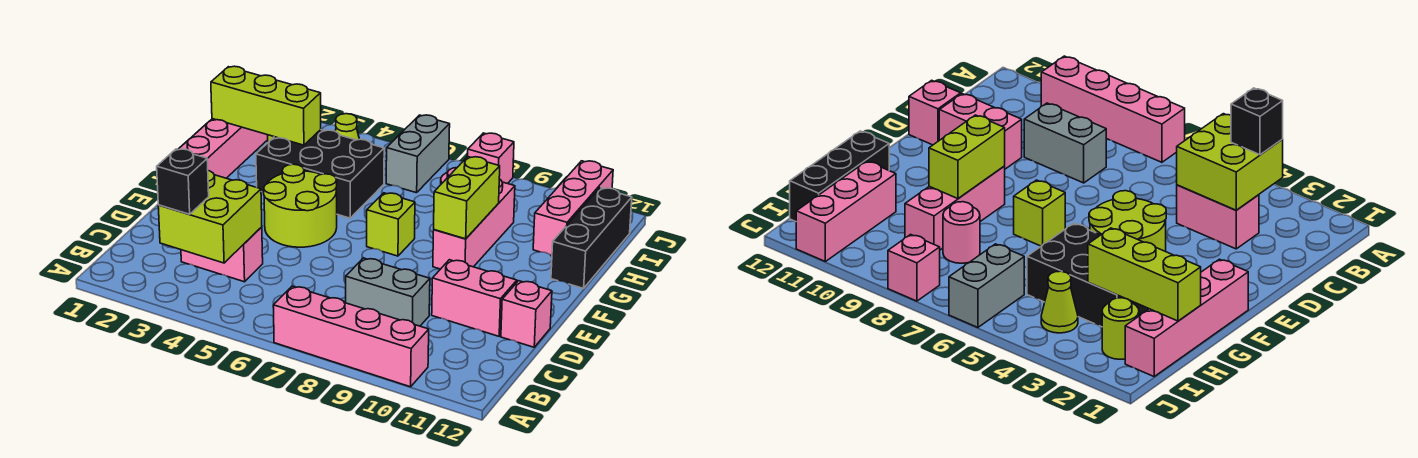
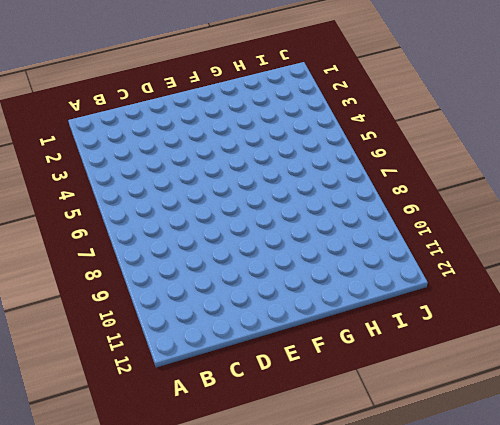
none -> pink brick A7:A10 level 1
none -> pink brick C3:C4 level 1
none -> grey brick C8:C9 level 1

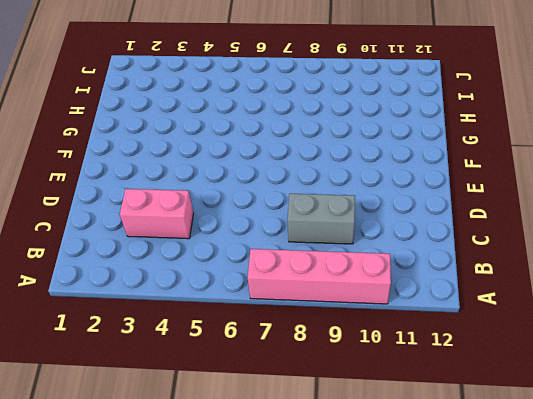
none -> pink brick D10:D11 level 1
none -> pink brick D12 level 1
none -> lime round brick E4:F5 level 1

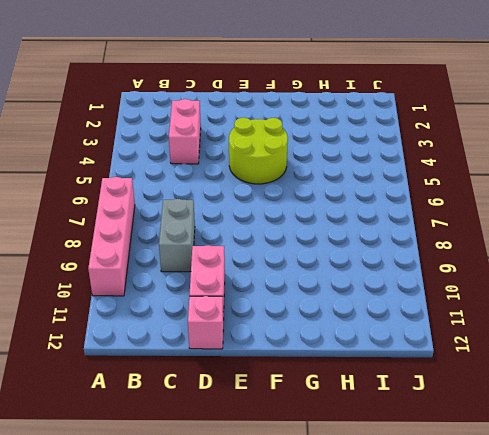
none -> pink brick F1:I1 level 1
none -> lime brick F7 level 1
none -> pink brick F9:H9 level 1

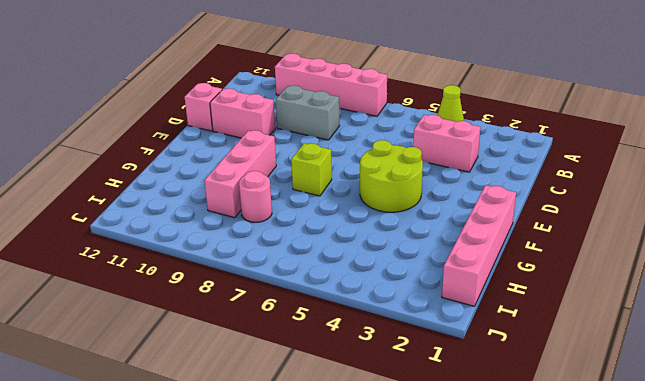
lime cone A4 level 1 -> lime cone I4 level 1
none -> black brick G3:H5 level 1
none -> black brick G12:I12 level 1
none -> pink brick H11:J11 level 1

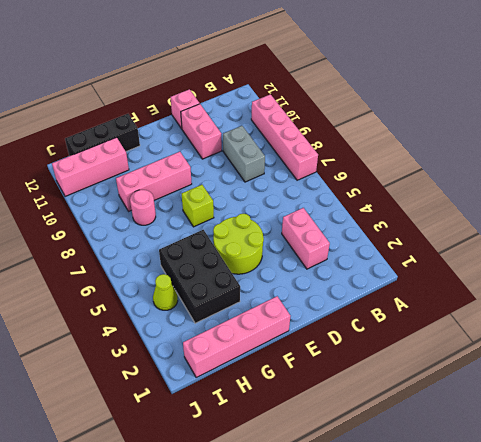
none -> lime round brick I2 level 1
none -> grey brick I6:J6 level 1
none -> pink brick J8 level 1

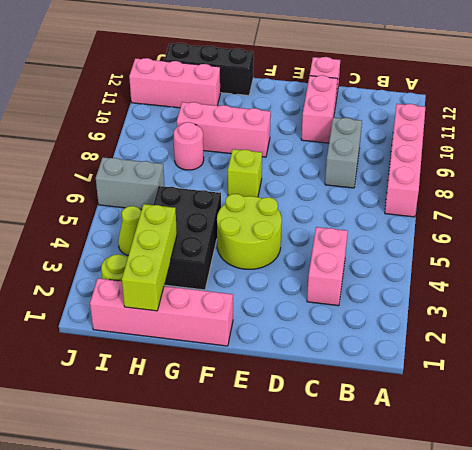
none -> pink brick J8 level 1
none -> lime brick B3:C4 level 2
none -> lime brick F9:G9 level 2

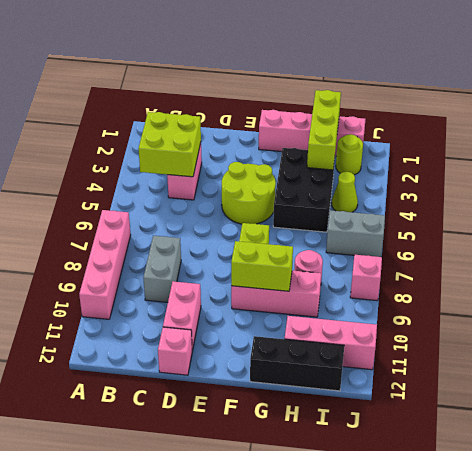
none -> black brick B3 level 3

